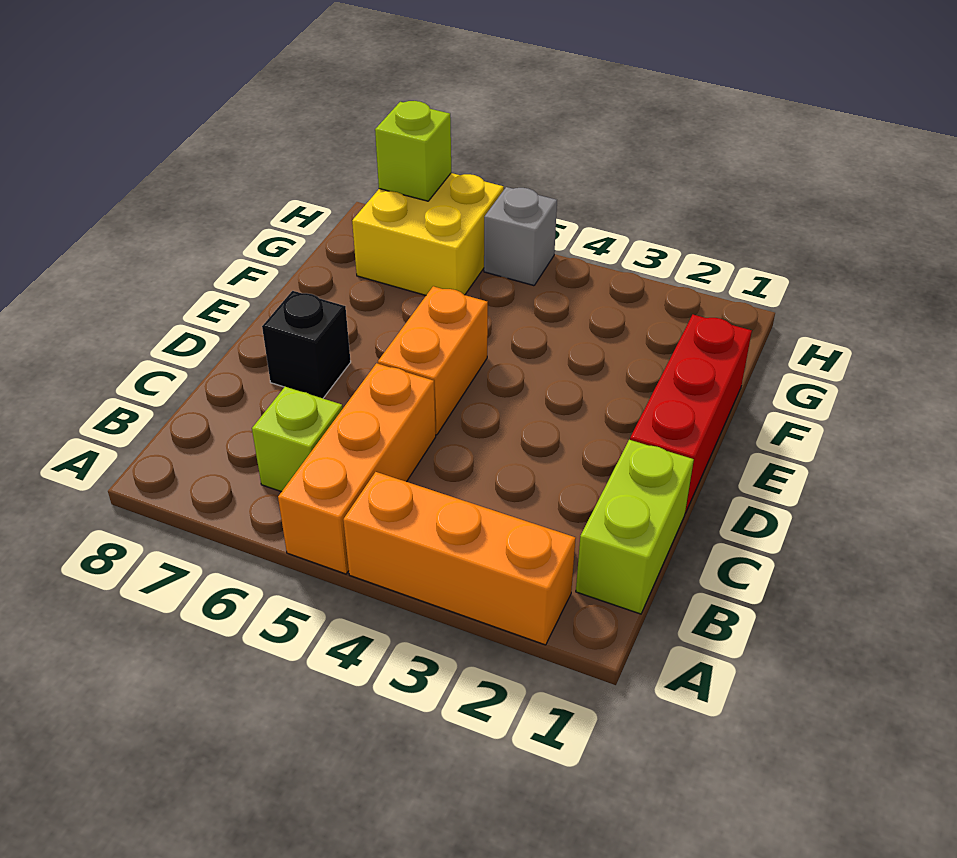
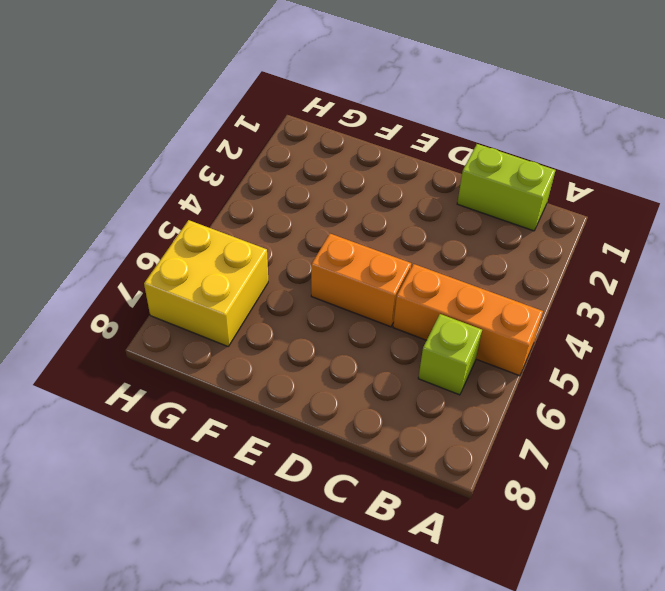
none -> orange brick A2:A4 level 1
none -> red brick D1:F1 level 1

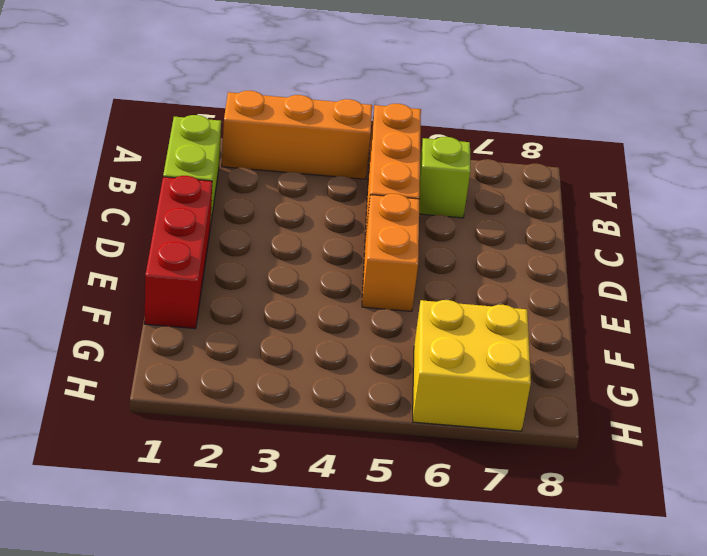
none -> black brick D7 level 1
none -> grey brick H5 level 1

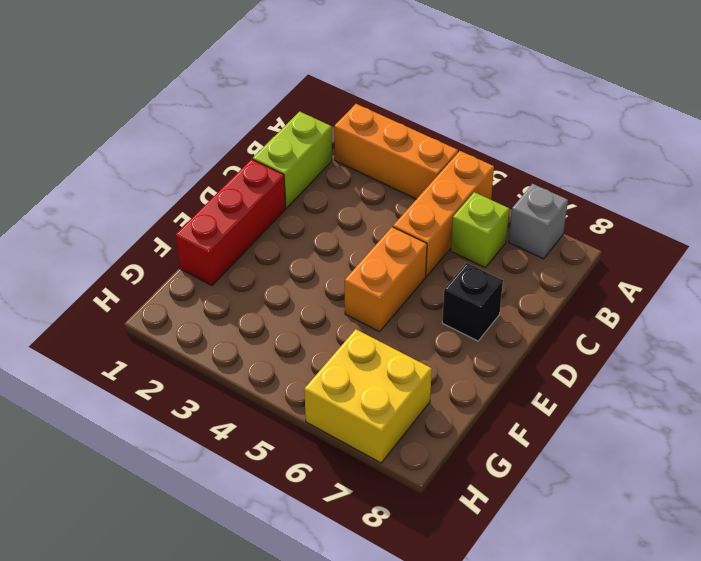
grey brick A7 level 1 -> grey brick H5 level 1
none -> lime brick H7 level 2

